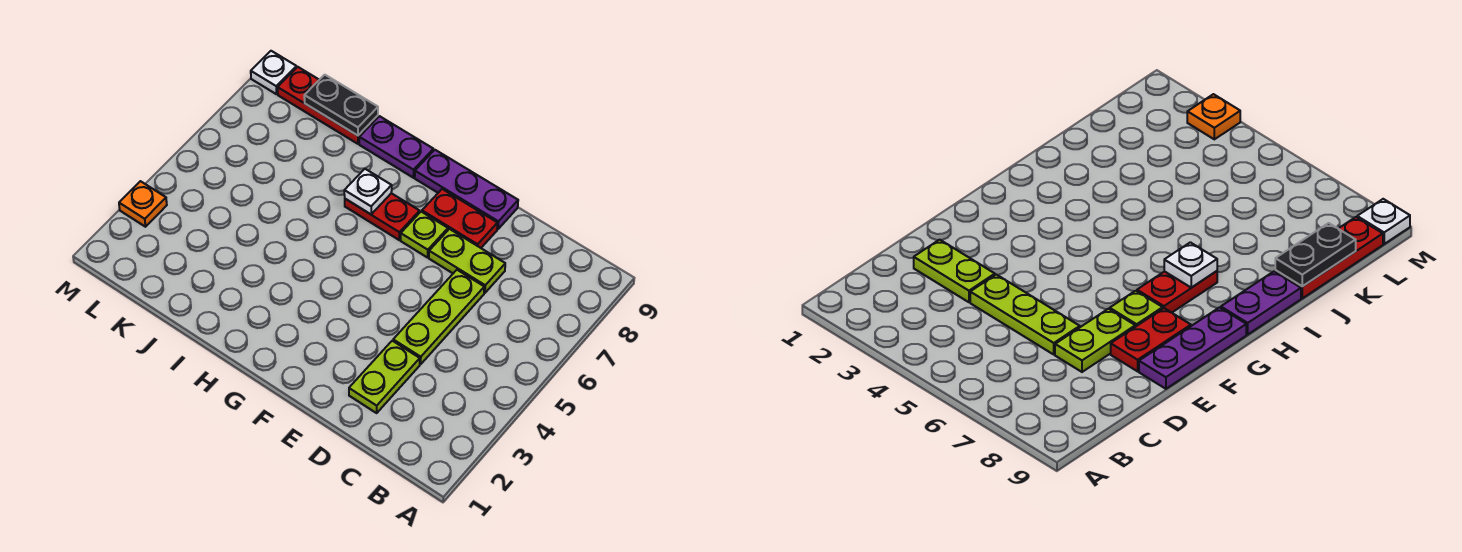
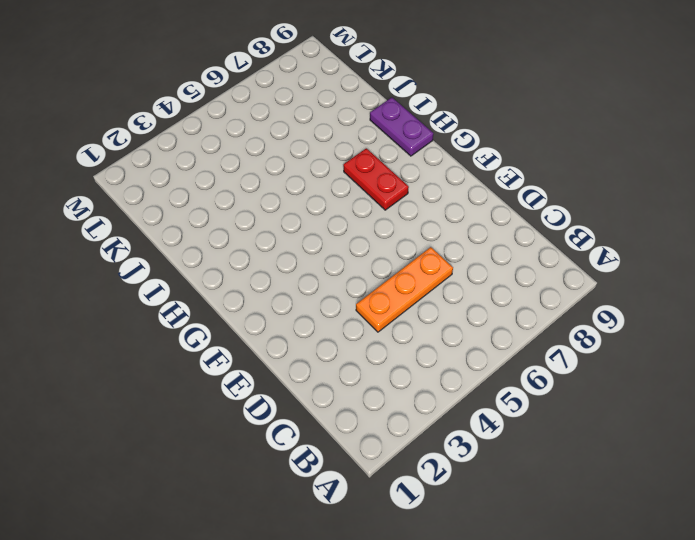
orange plate D4:D6 level 1 -> lime plate D4:D6 level 1
none -> lime plate D2:D3 level 1
none -> lime plate D7:E7 level 1
none -> red plate E8:F8 level 1

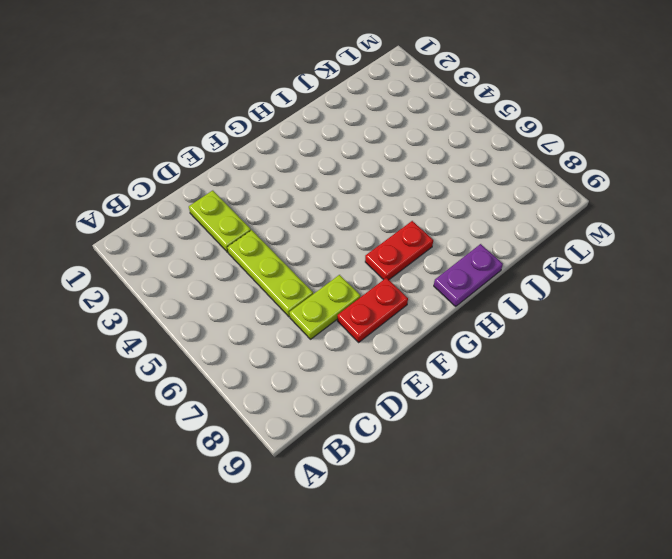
none -> purple plate E9:G9 level 1
none -> lime plate F7 level 1
none -> red plate J9:L9 level 1

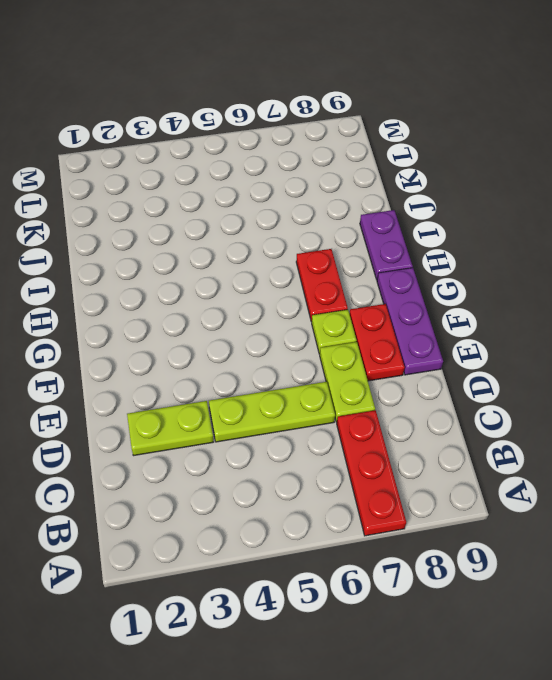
red plate A7:C7 level 1 -> red plate J9:L9 level 1
none -> orange plate M3 level 1
none -> white plate M9 level 1
none -> white plate H7 level 2

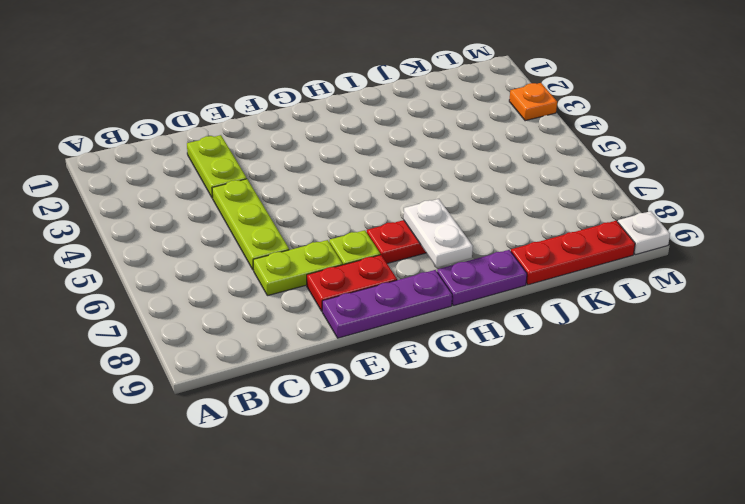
white plate H7:H8 level 2 -> white plate H7 level 2
none -> black plate J9:K9 level 2

